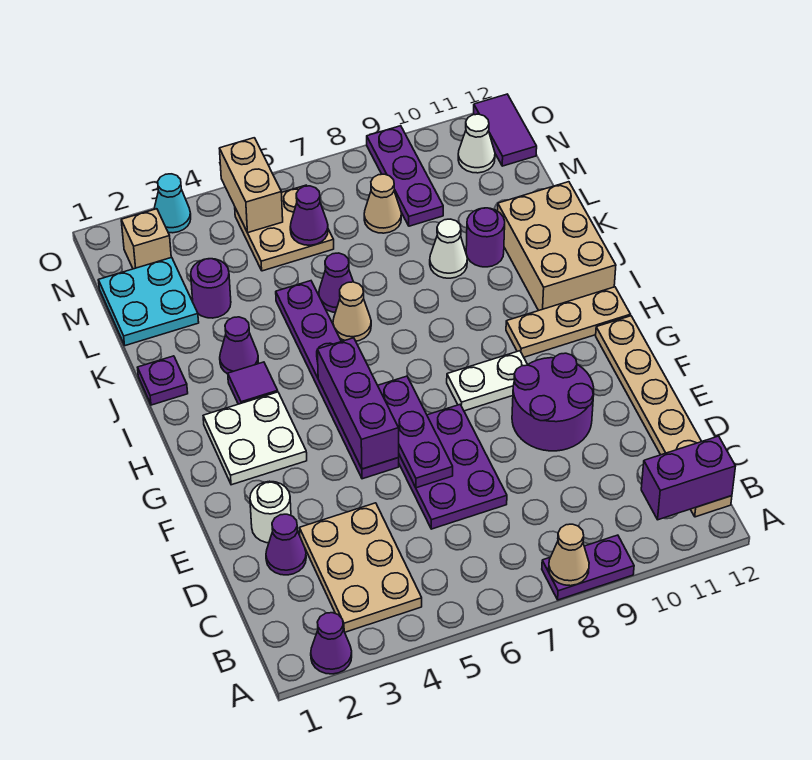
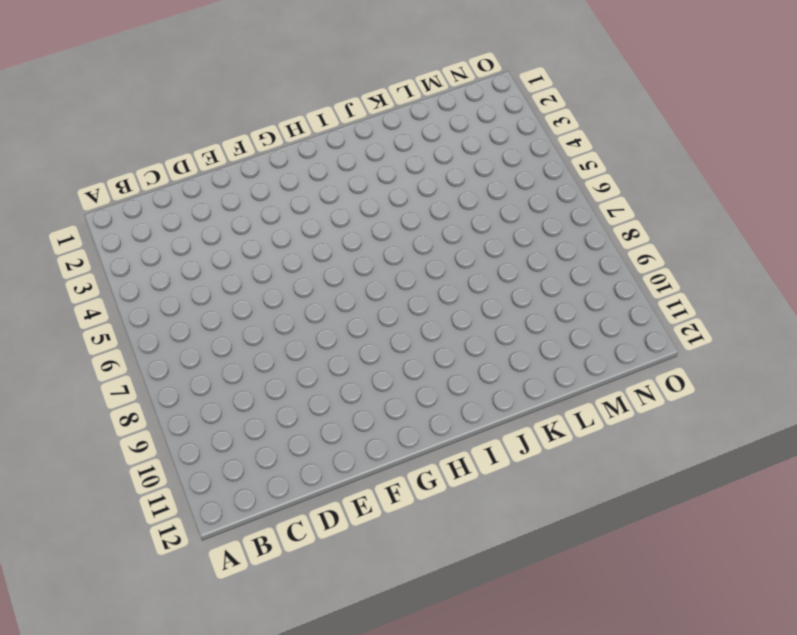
none -> purple cone A2 level 1
none -> purple plate A8:A9 level 1
none -> tan plate B3:D4 level 1
none -> tan plate B12:G12 level 1

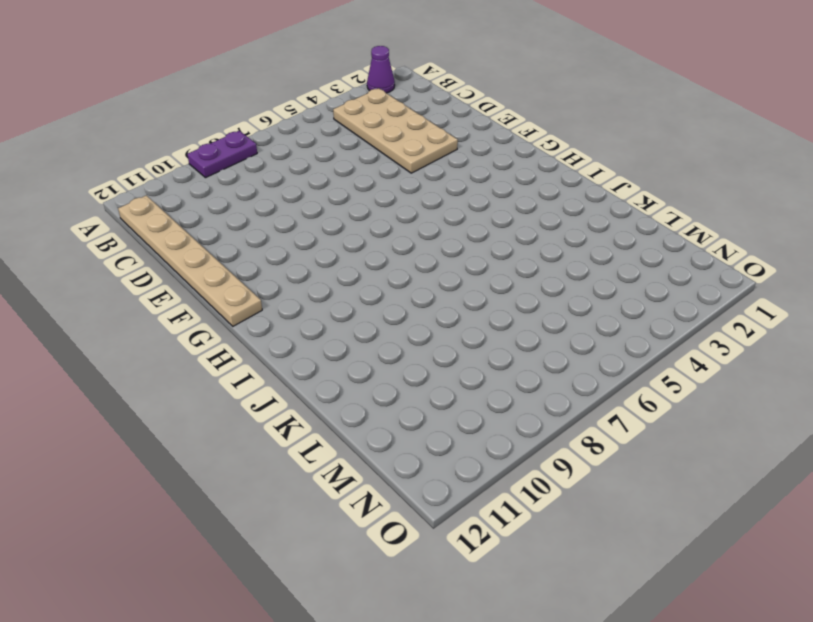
tan plate B3:E4 level 1 -> tan plate B3:D4 level 1
none -> purple cone D2 level 1
none -> purple plate D6:F7 level 1
none -> white round brick E2 level 1
none -> purple round brick E9:F10 level 1

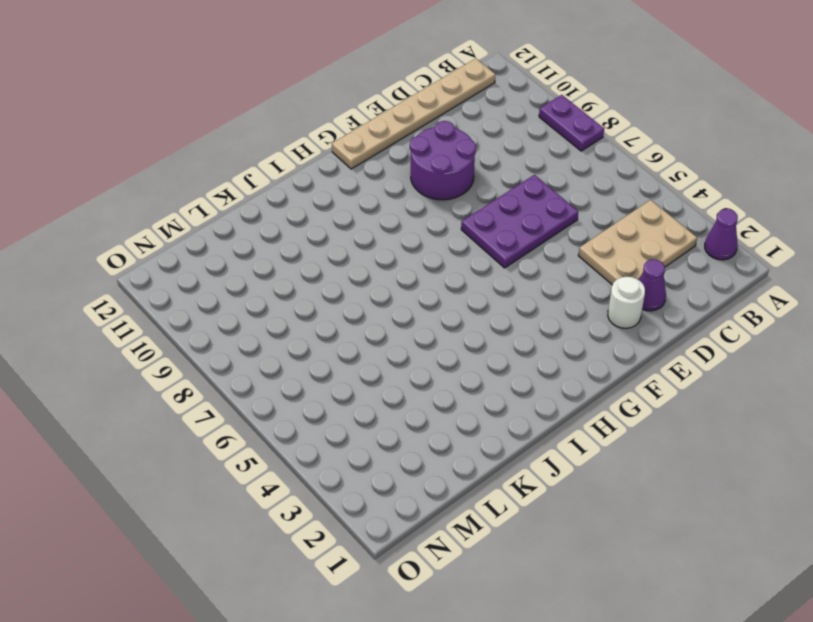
none -> purple plate F5:K5 level 1
none -> white plate G2:H3 level 1
none -> white plate G8:G9 level 1
none -> tan plate H10:H12 level 1

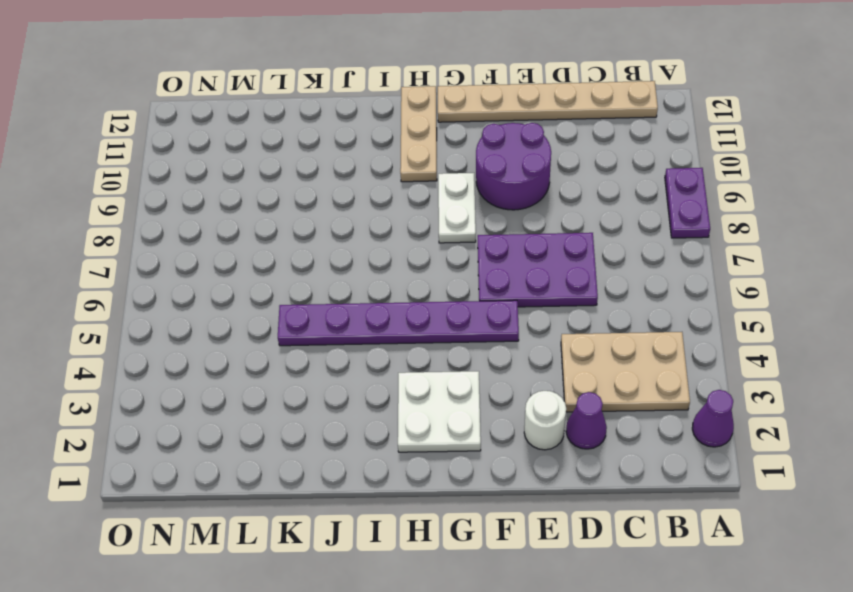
none -> purple tile I3 level 1
none -> tan brick I11:K12 level 1
none -> purple plate J1 level 1
none -> purple cone J3 level 1

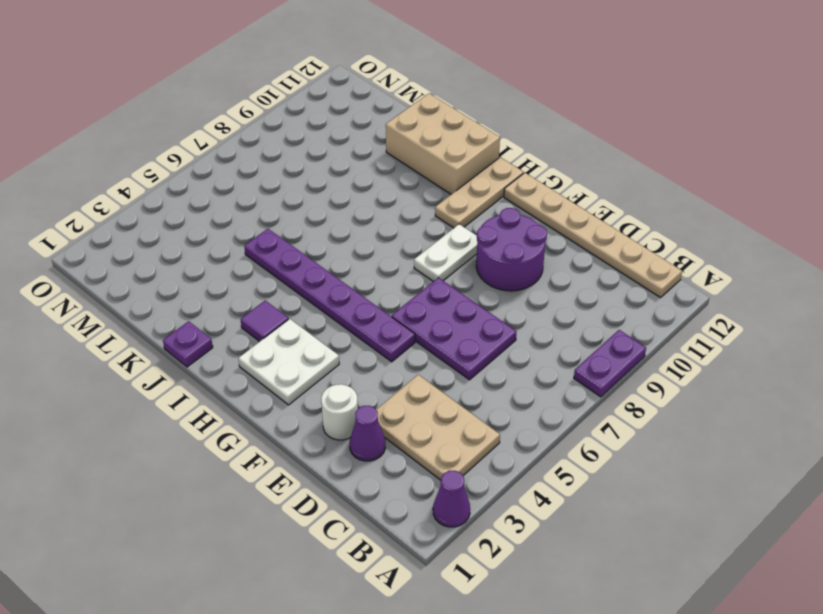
none -> purple cone J3 level 1
none -> tan cone J6 level 1
none -> purple cone K6 level 1
none -> white cone K9 level 1

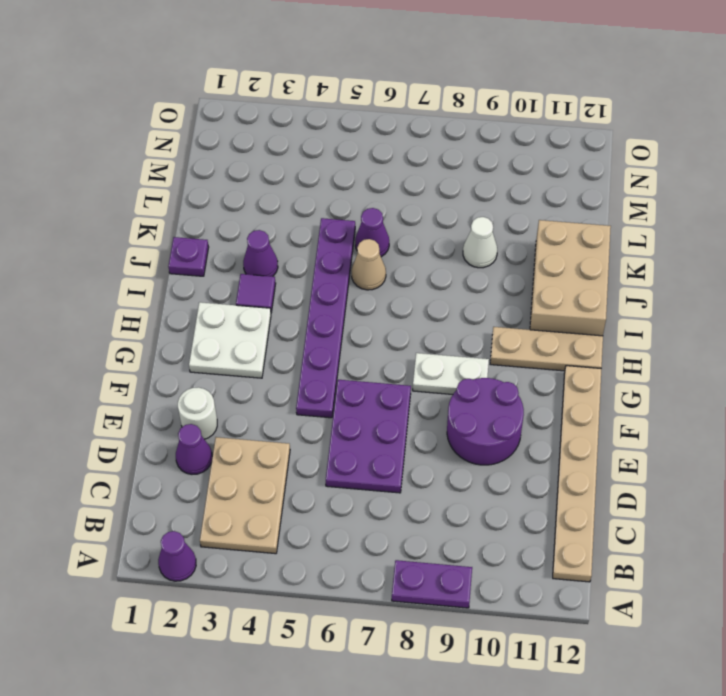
none -> purple round brick K10 level 1
none -> cyan plate L1:M2 level 1
none -> purple round brick L3 level 1
none -> tan plate M5:N6 level 1

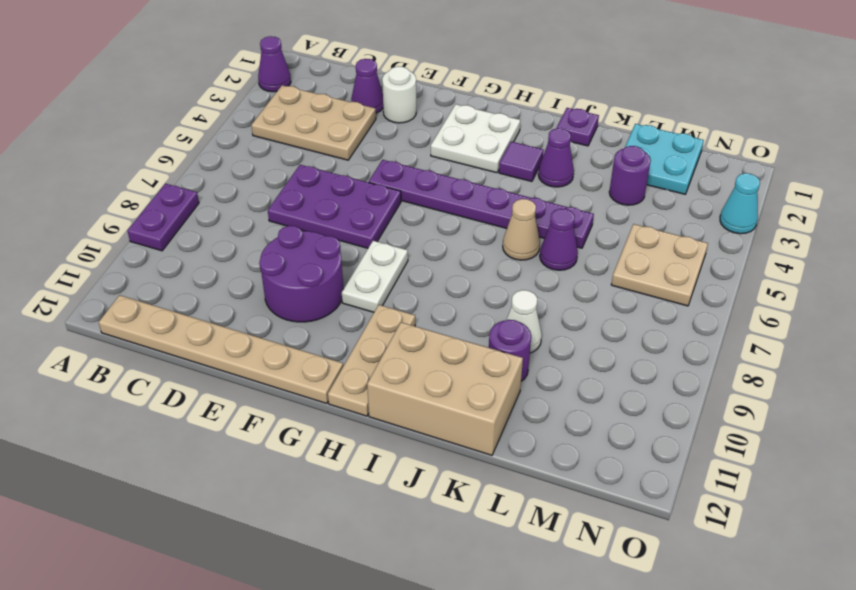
none -> tan cone M8 level 1
none -> purple plate M9:O9 level 1
none -> tan brick N2 level 1
none -> white cone N11 level 1

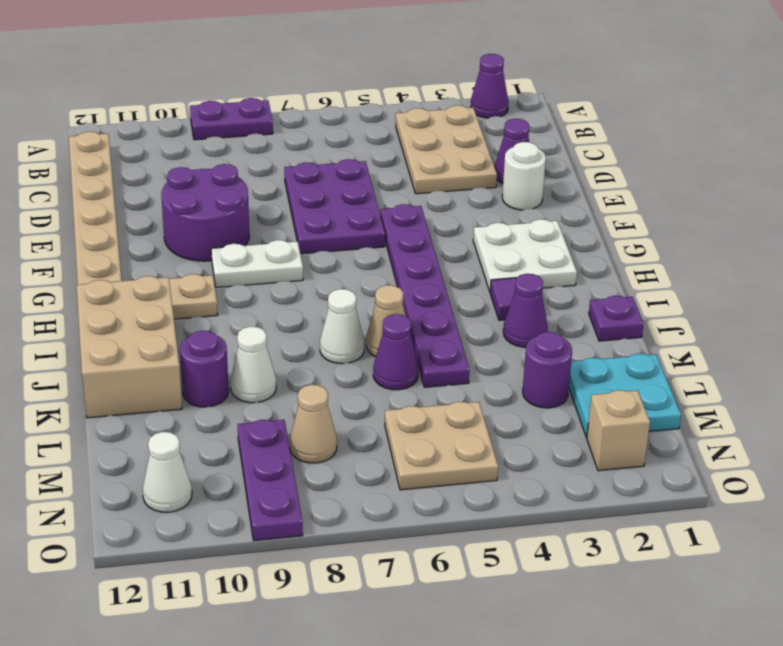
white cone J7 level 1 -> none
none -> purple tile N12:O12 level 1
none -> cyan cone O3 level 1
none -> tan cone A8 level 2
none -> purple brick B11:B12 level 2

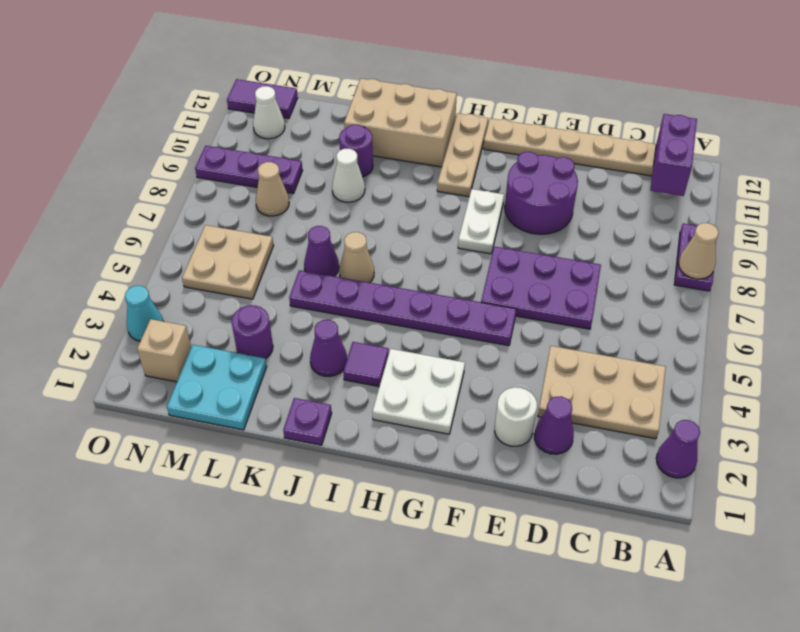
none -> purple plate E6:G6 level 2
none -> purple brick F5:H5 level 2
none -> purple cone M6 level 2
none -> tan brick N5:O5 level 2

